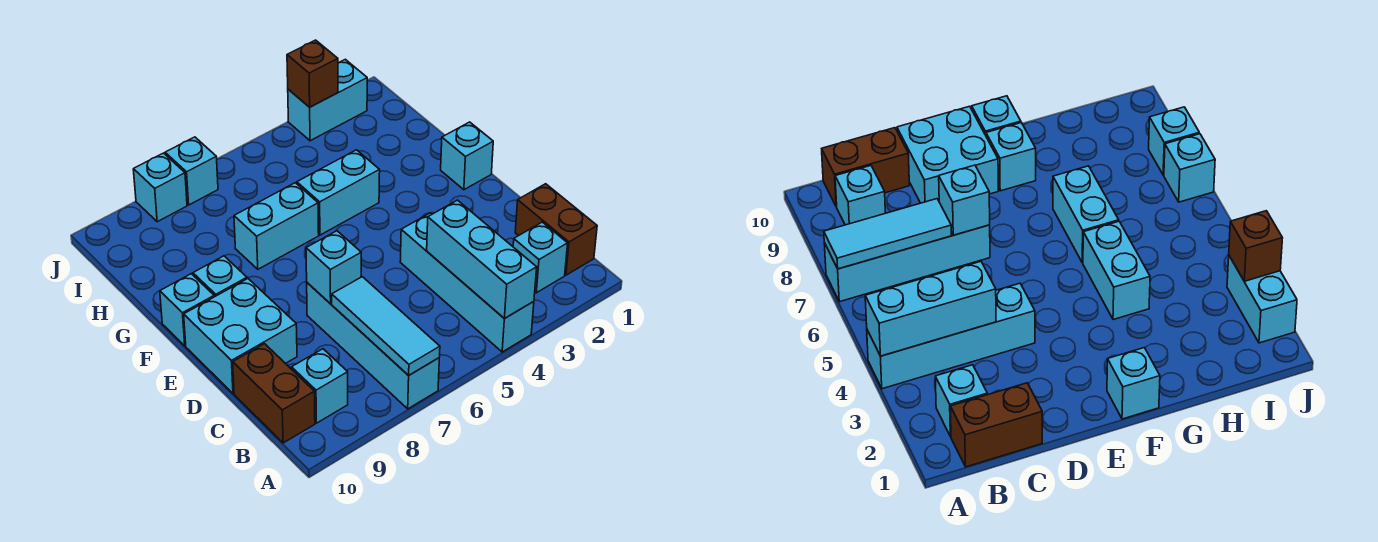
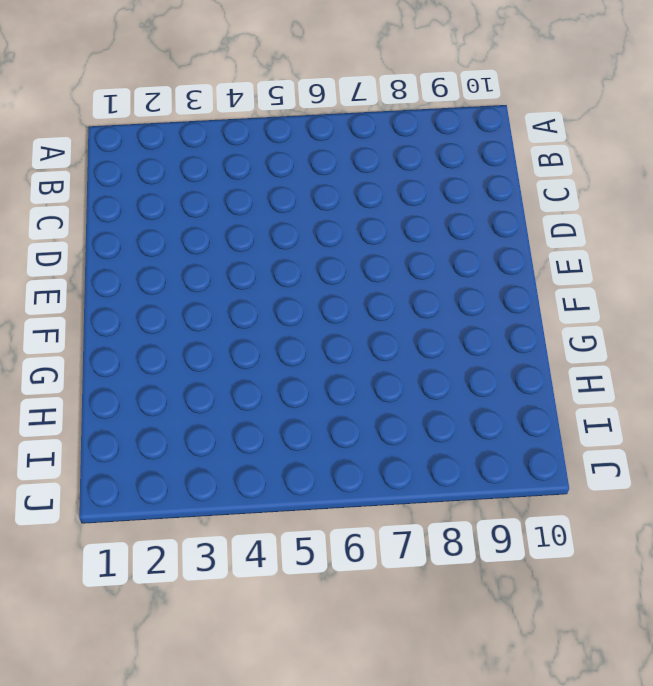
none -> cyan brick A4:D4 level 1
none -> cyan brick A7:D7 level 1
none -> brown brick B1:C1 level 1

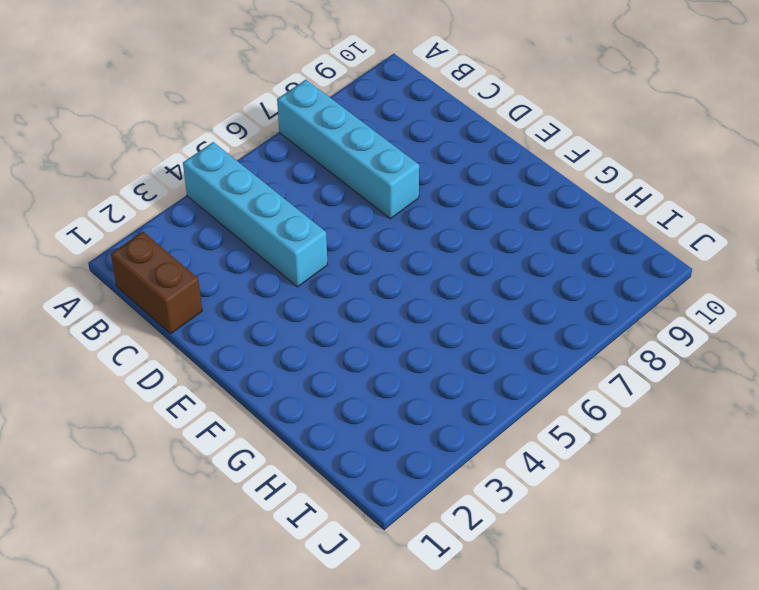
none -> cyan brick B2 level 1
none -> cyan brick B9 level 1
none -> brown brick B10:C10 level 1

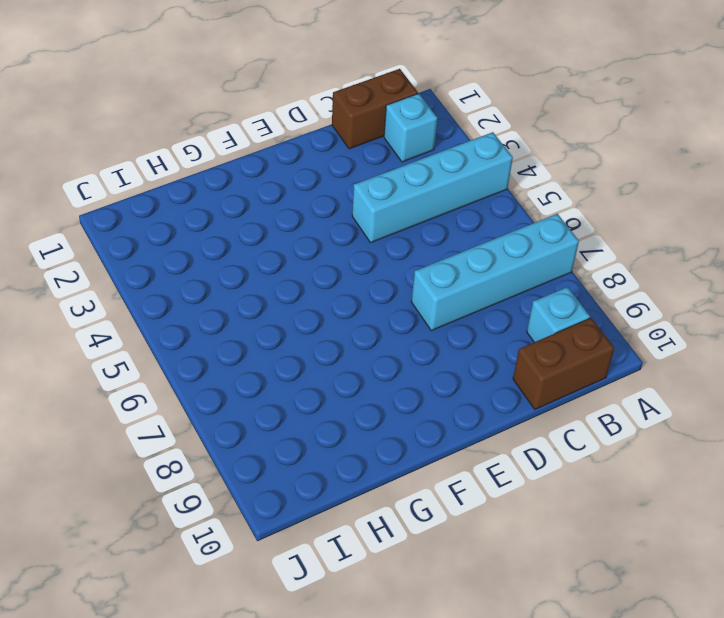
none -> cyan brick D9:E10 level 1
none -> cyan brick F1 level 1
none -> cyan brick F9 level 1

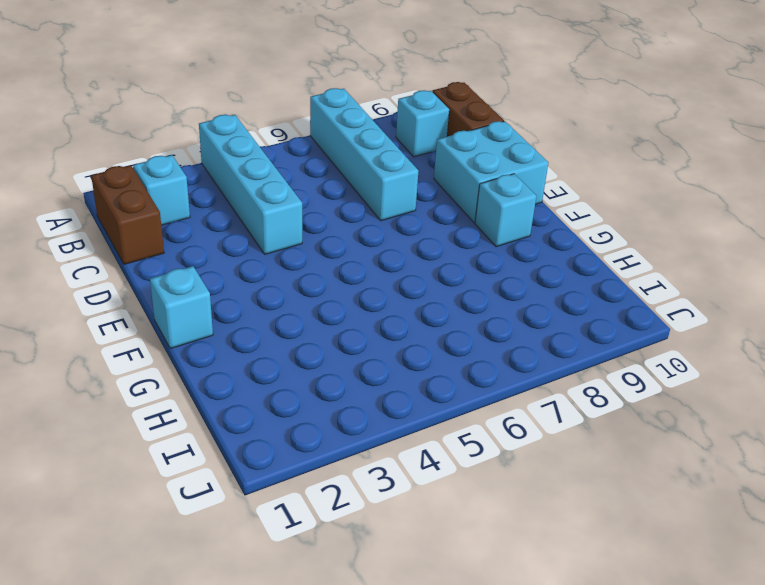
none -> cyan brick F10 level 1
none -> cyan brick G4:G5 level 1
none -> cyan brick G6:G7 level 1

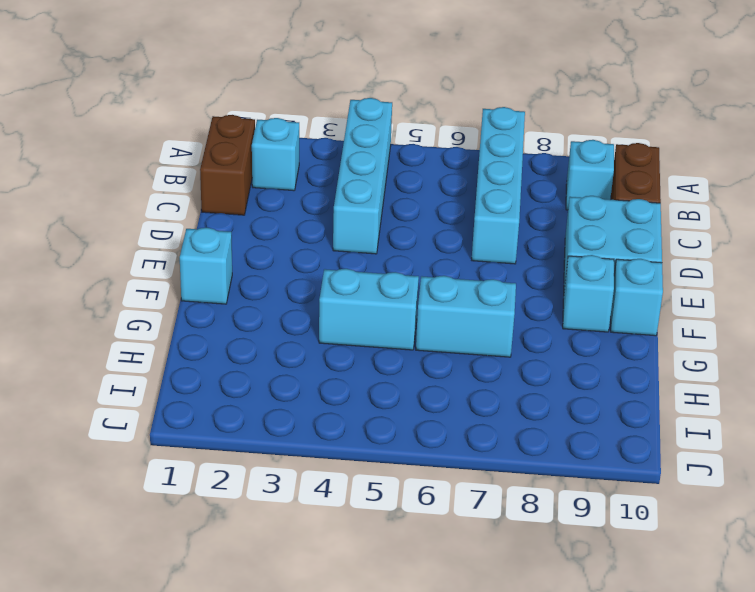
none -> cyan brick J2:J3 level 1
none -> cyan brick J7 level 1
none -> cyan brick J8 level 1

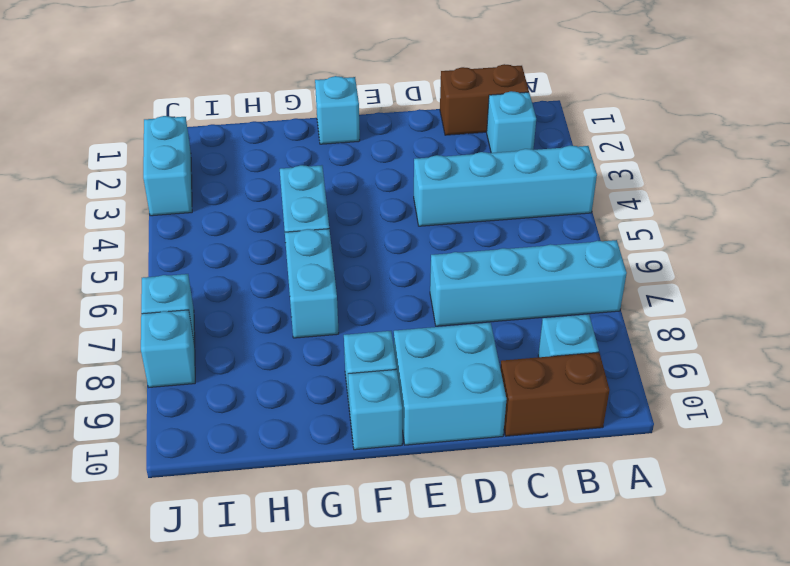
none -> cyan brick A4:C4 level 2
none -> cyan tile A7:C7 level 2
none -> cyan brick D7 level 2

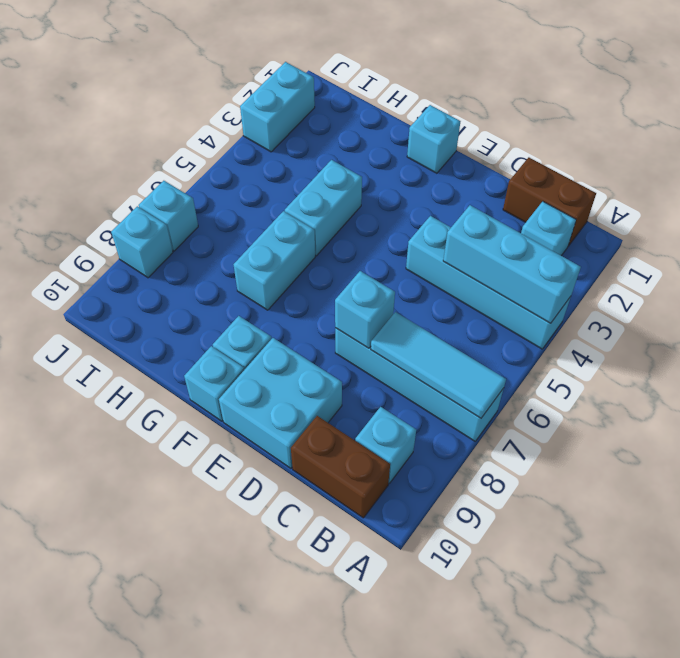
none -> brown brick J3 level 2

